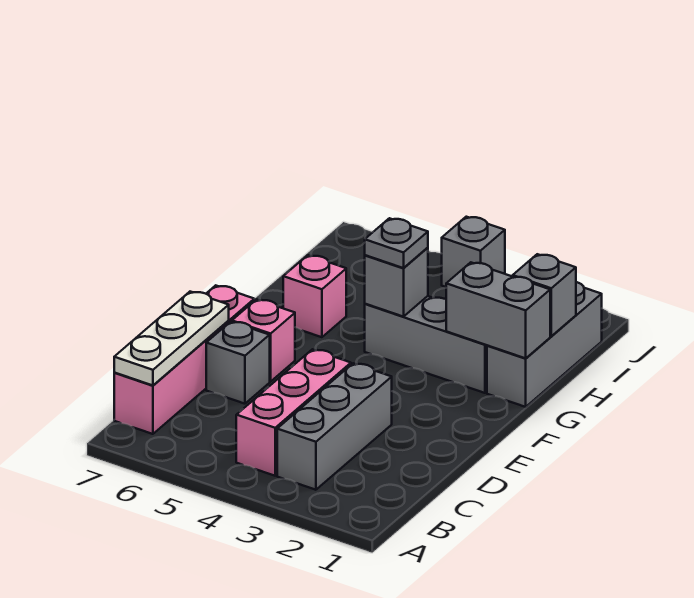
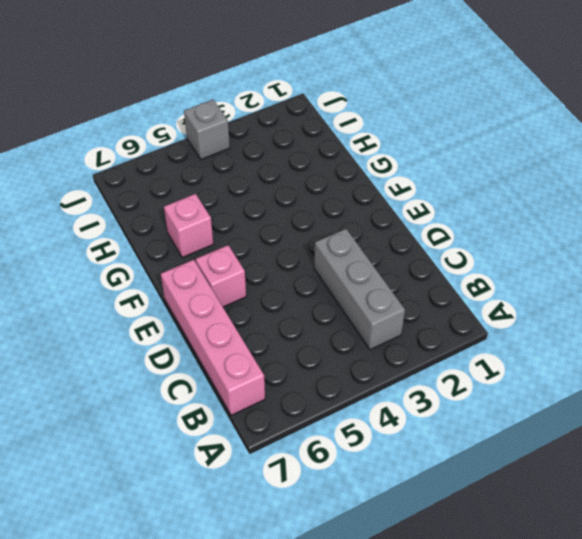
none -> pink brick B4:D4 level 1
none -> grey brick D6 level 1
none -> grey brick G1:I1 level 1

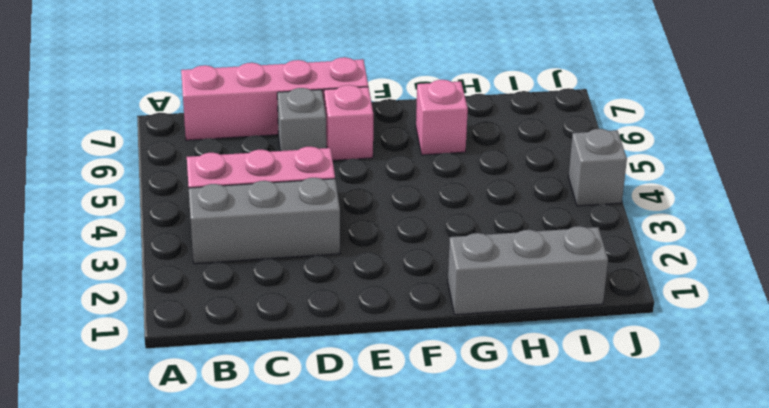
none -> grey brick G2:G4 level 1
none -> white plate B7:D7 level 2
none -> grey brick G1:G2 level 2

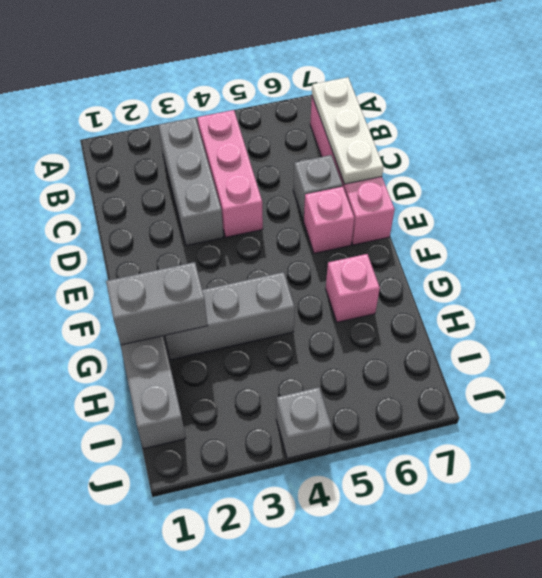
none -> grey brick G4 level 2
none -> grey brick H1 level 2
none -> grey plate G4 level 3

